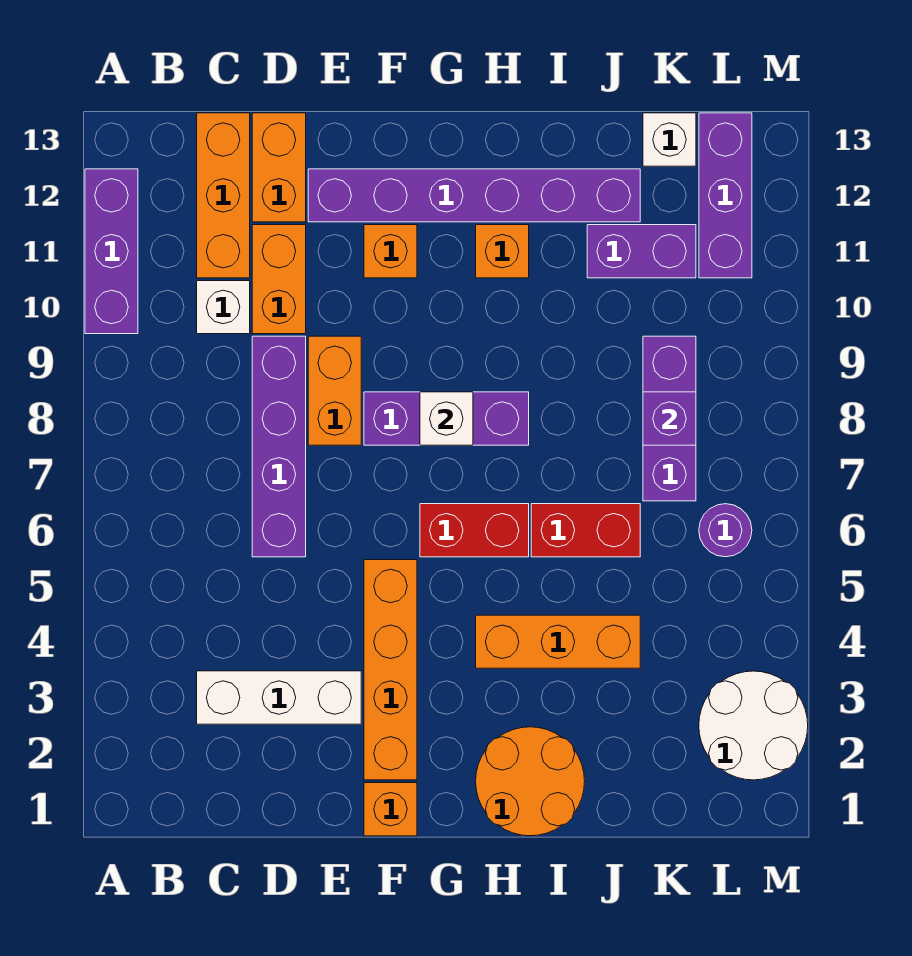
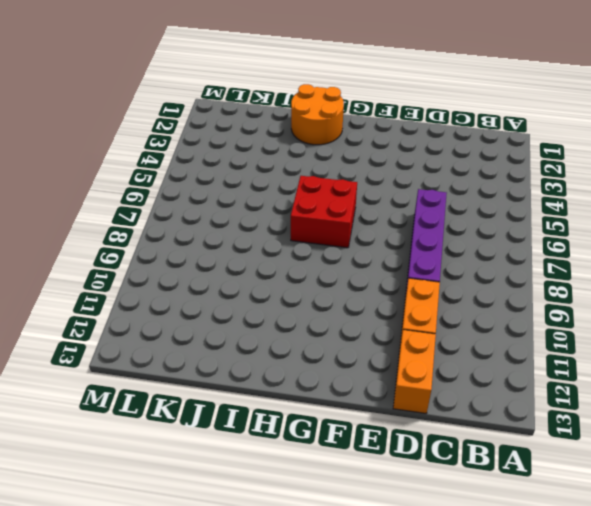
red brick G6:H7 level 1 -> red brick G6:H6 level 1
none -> purple brick A10:A12 level 1
none -> white brick C3:E3 level 1
none -> white brick C10 level 1

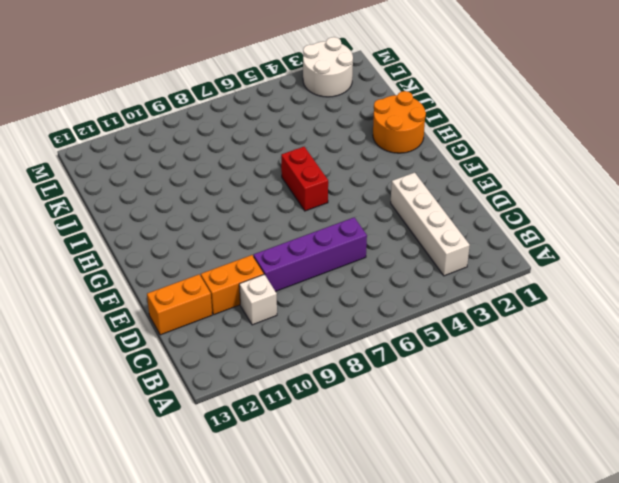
white brick B3:E3 level 1 -> white brick C3:E3 level 1
none -> purple brick A10:A12 level 1
none -> orange brick C11:C13 level 1
none -> orange brick E8:E9 level 1

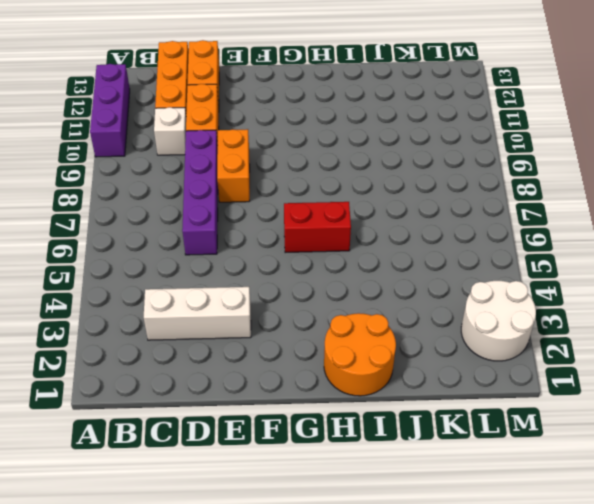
none -> purple brick E12:J12 level 1
none -> orange brick F1 level 1
none -> orange brick F2:F5 level 1

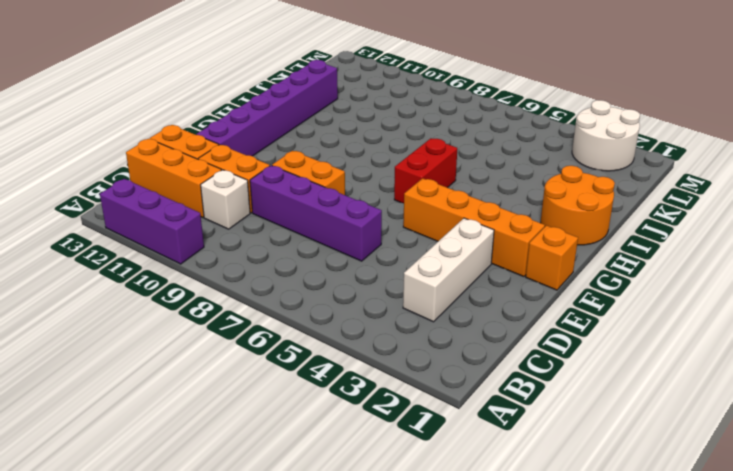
none -> purple brick F8:H8 level 1
none -> orange brick F11 level 1
none -> orange brick H4:J4 level 1

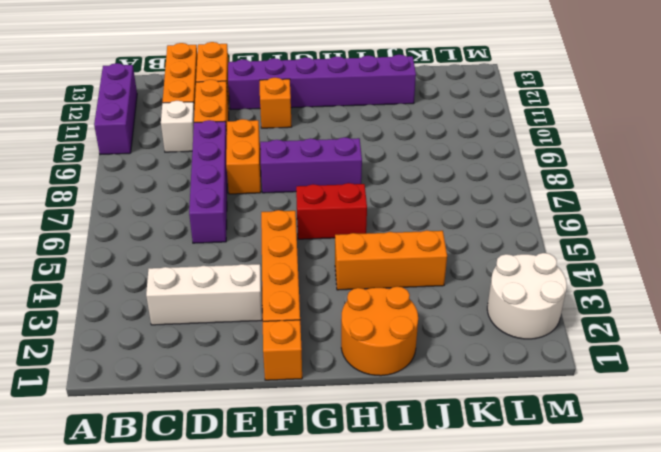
none -> orange brick H11 level 1
none -> red brick I6:J6 level 1
none -> purple brick J11:K11 level 1

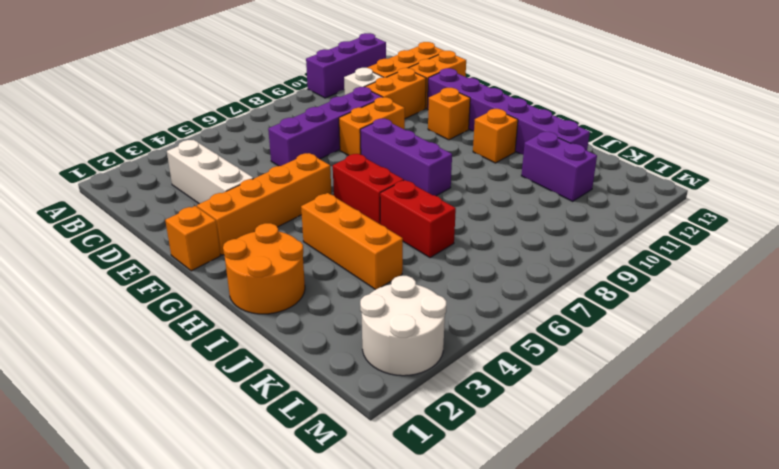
none -> purple brick K7:K9 level 1
none -> white brick K13 level 1
none -> purple round brick L6 level 1

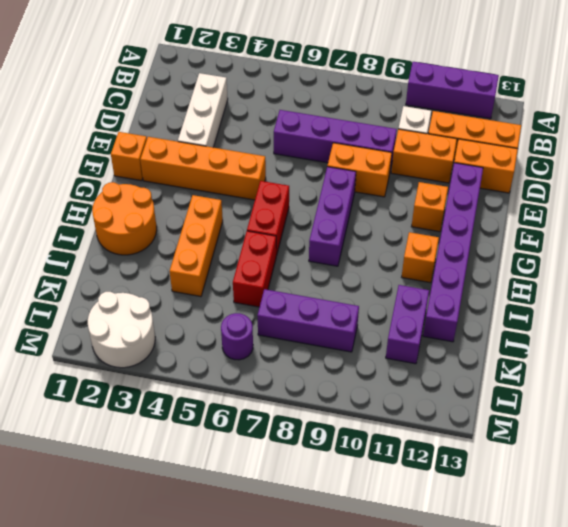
none -> white brick K13 level 1
none -> purple brick L11:L13 level 1
none -> white brick G8 level 2

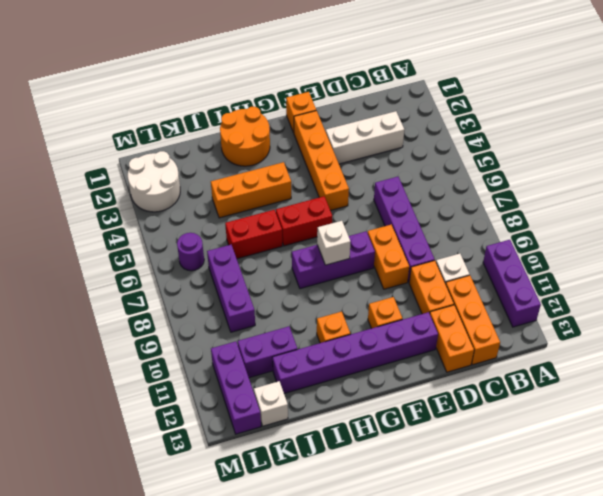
none -> purple brick K8 level 2

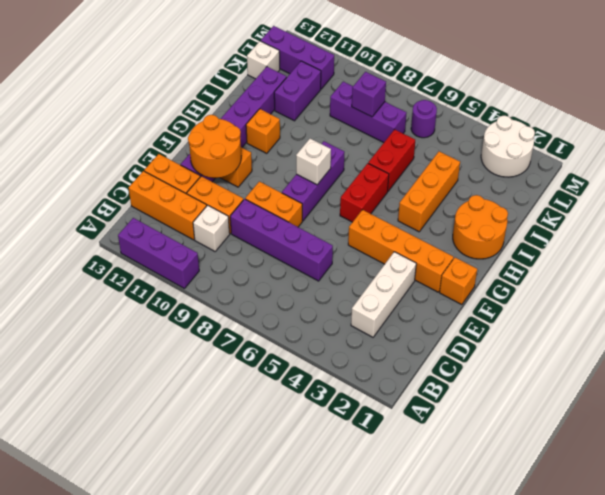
orange round brick E11:F12 level 2 -> none

